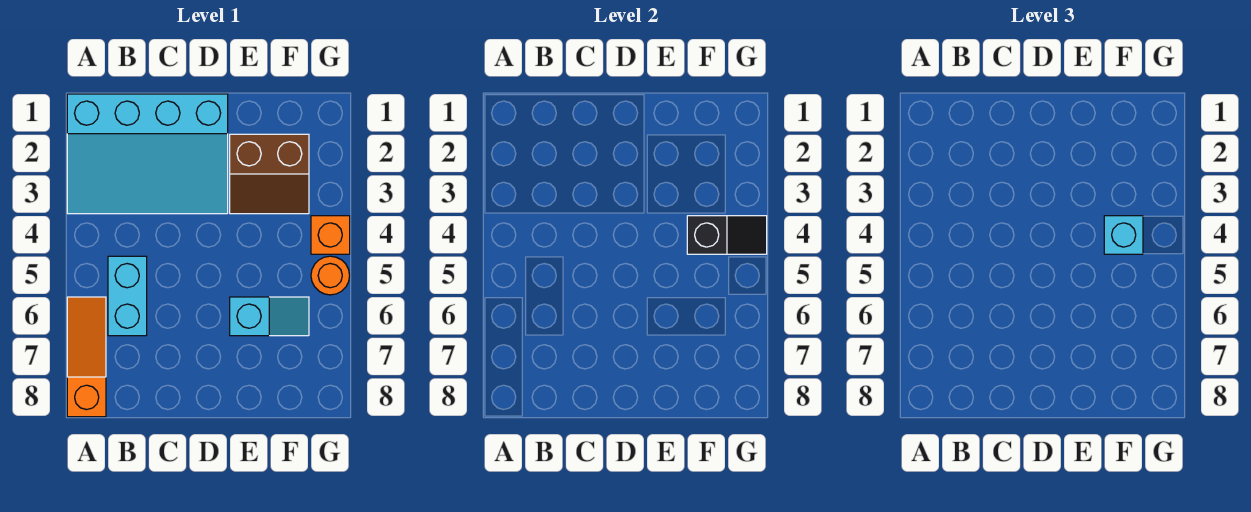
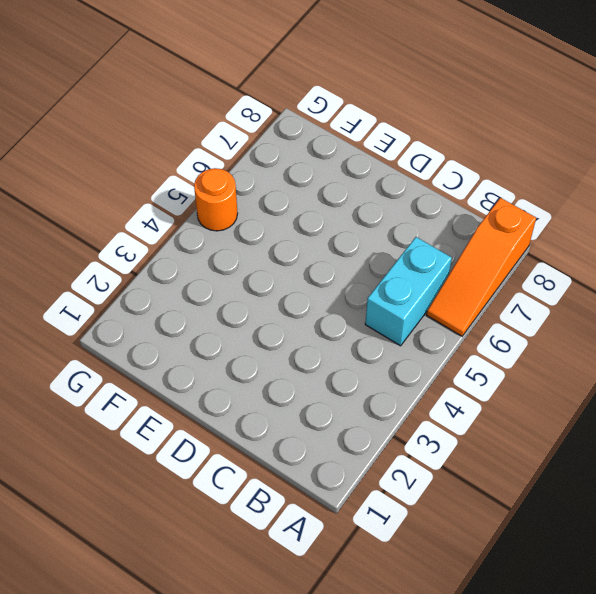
none -> cyan slope A1:D3 level 1 top 1
none -> brown slope E2:F3 level 1 top 2

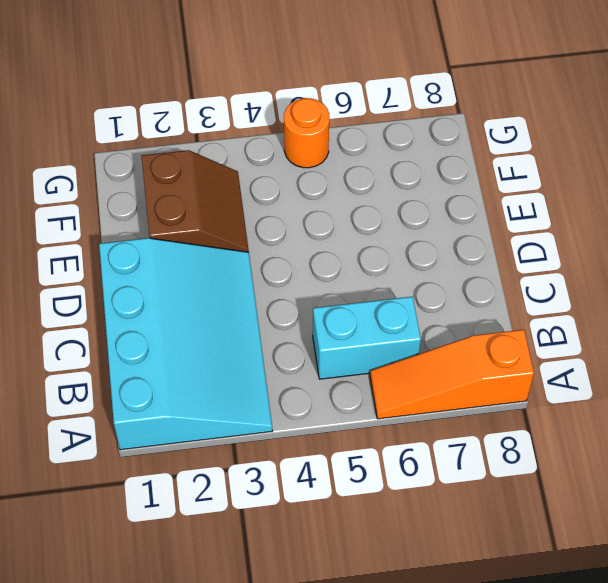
none -> cyan slope E6:F6 level 1 top E
none -> orange brick G4 level 1

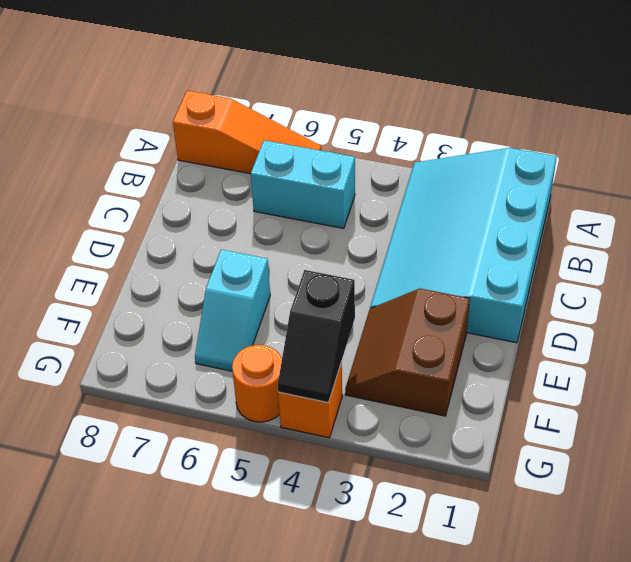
none -> cyan brick F4 level 3

